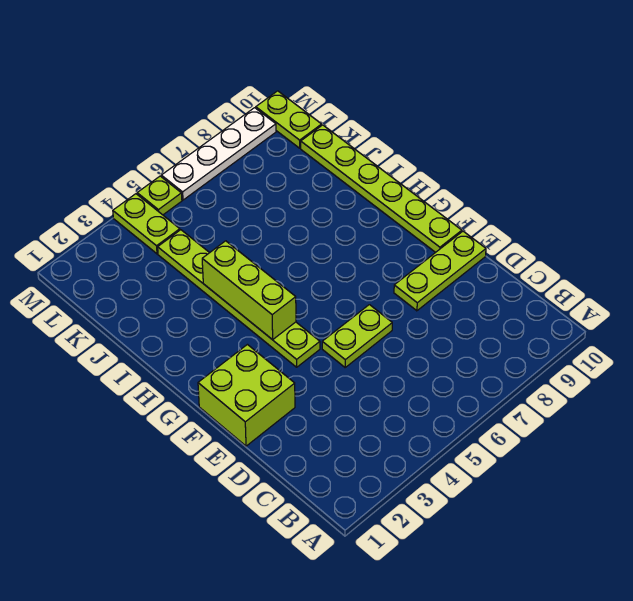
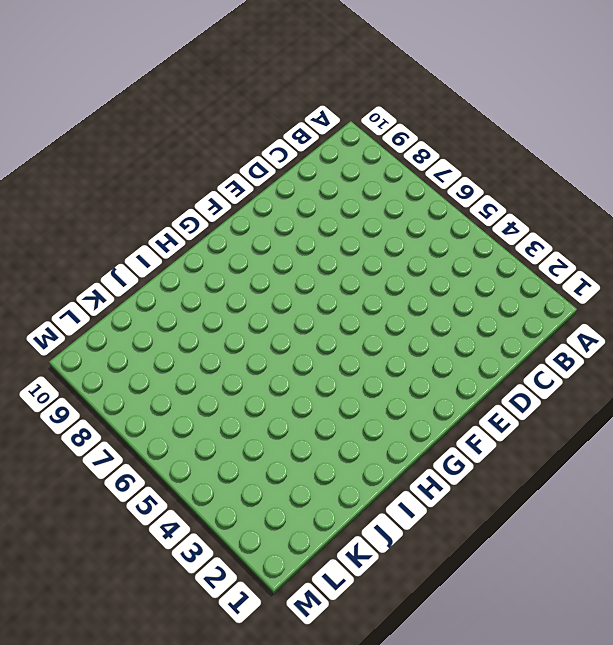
none -> lime brick E1:F2 level 1
none -> lime plate E5:E6 level 1

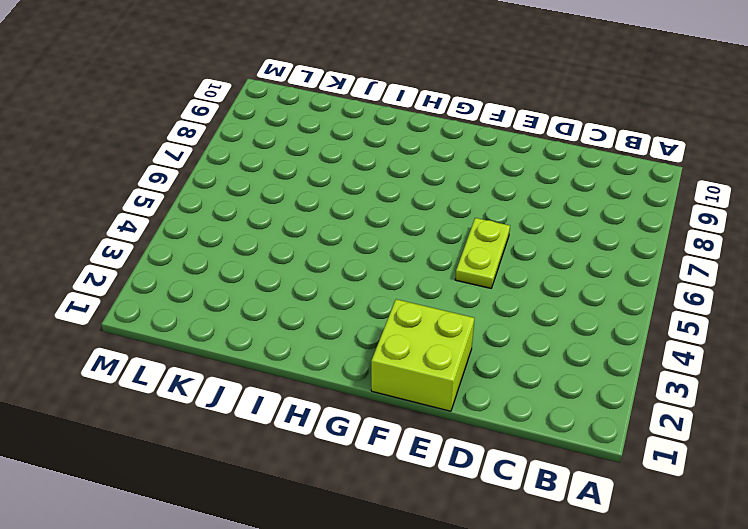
none -> lime plate E8:E10 level 1
none -> lime plate F4:K4 level 1

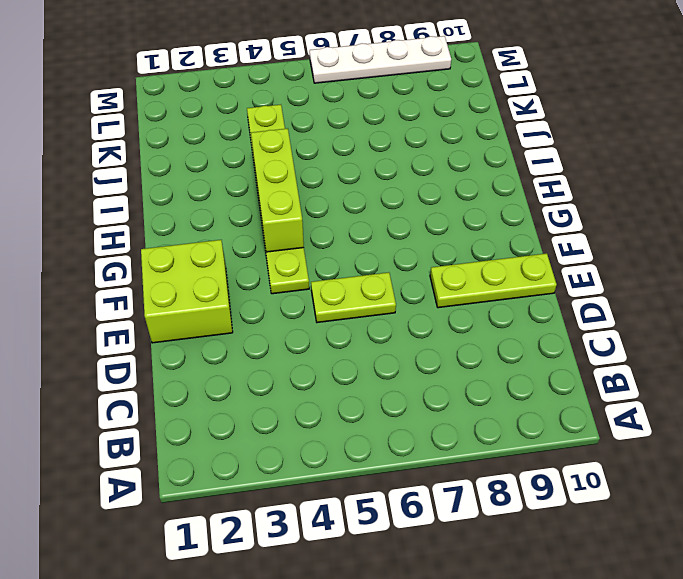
none -> lime plate F10:K10 level 1
none -> lime plate L4:M4 level 1

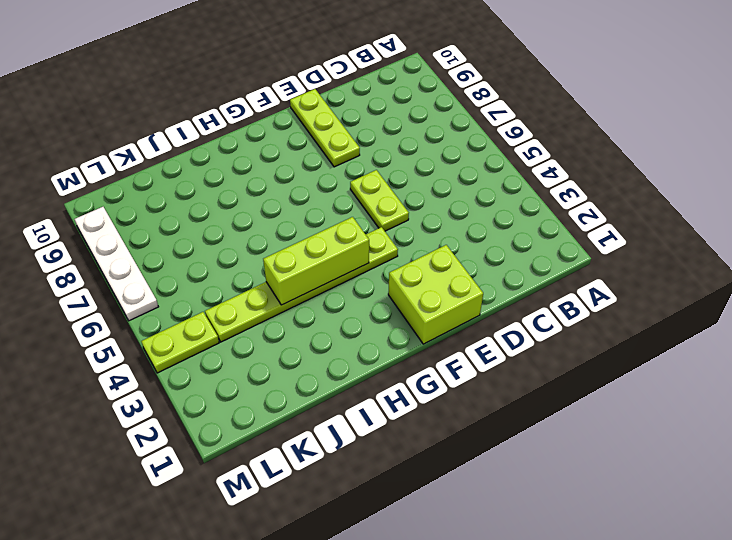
none -> lime plate F10:K10 level 1
none -> lime plate L10:M10 level 1

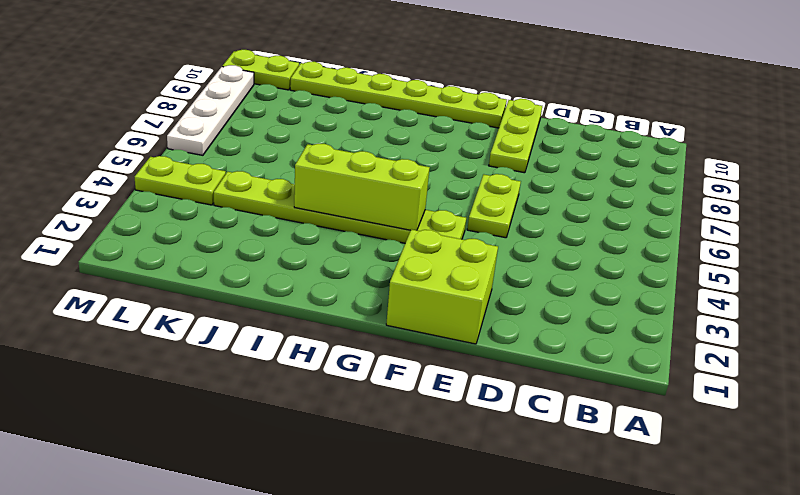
none -> lime plate M5 level 1

